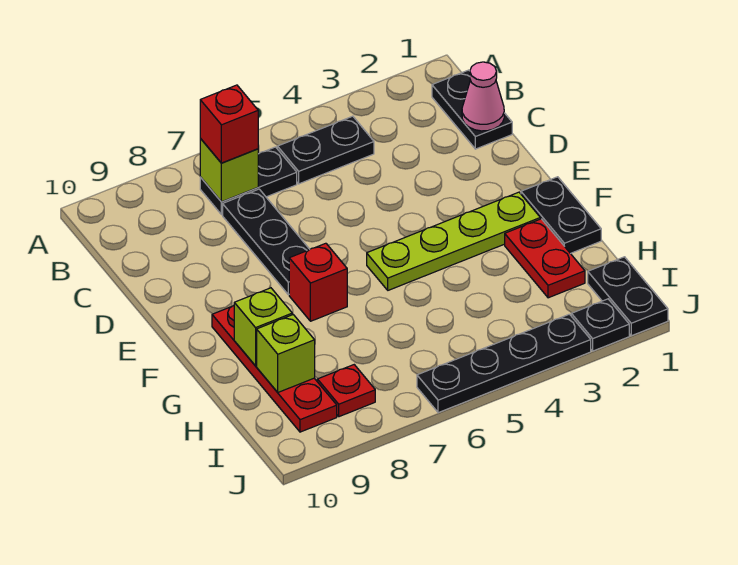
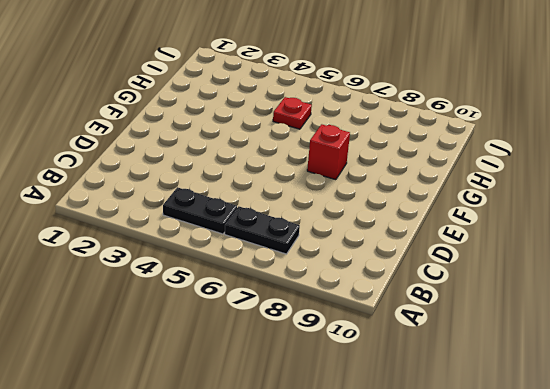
red plate H5 level 1 -> red plate I8 level 1
none -> black plate B1:C1 level 1
none -> black plate C7:E7 level 1
none -> black plate F1:G1 level 1

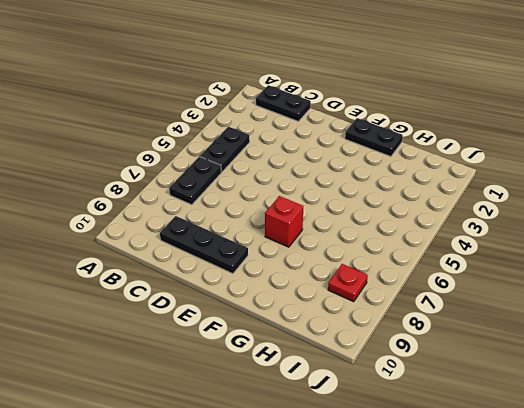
black plate C9:E9 level 1 -> black plate C7:E7 level 1
none -> lime plate F2:F5 level 1
none -> red plate F9:I9 level 1
none -> red plate G2:H2 level 1

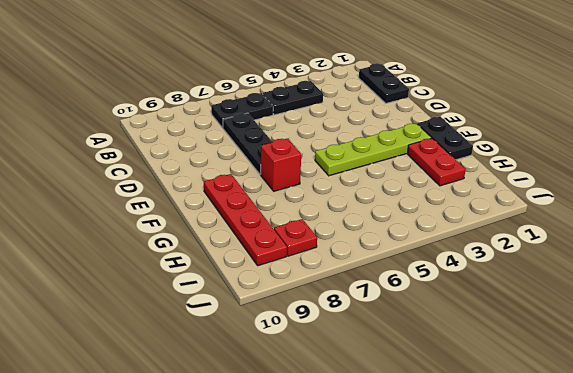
none -> black plate I1:J1 level 1
none -> black plate J2 level 1
none -> black plate J3:J6 level 1

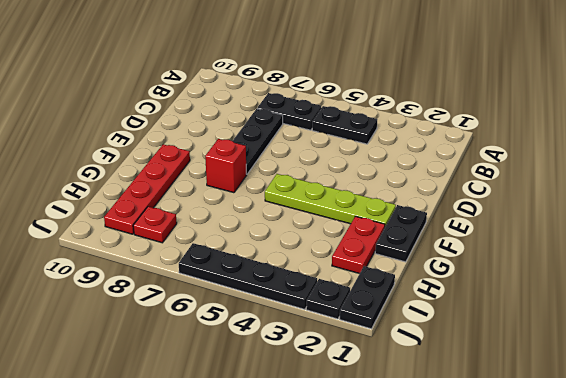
none -> black plate B1:C1 level 1
none -> lime brick B7 level 2
none -> pink cone C1 level 2

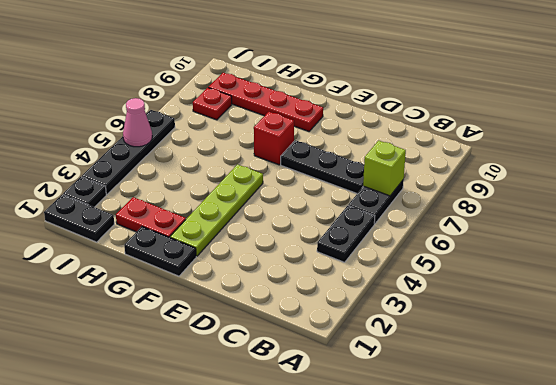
pink cone J5 level 2 -> pink cone C1 level 2
none -> black plate B1:C1 level 1
none -> lime brick G9 level 2
none -> lime brick H9 level 2

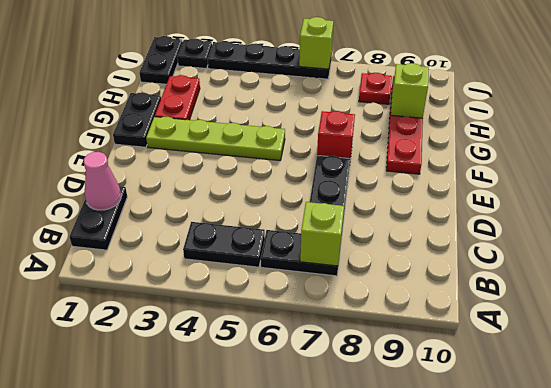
lime brick J6 level 2 -> lime brick G9 level 2
none -> red brick B7 level 3

